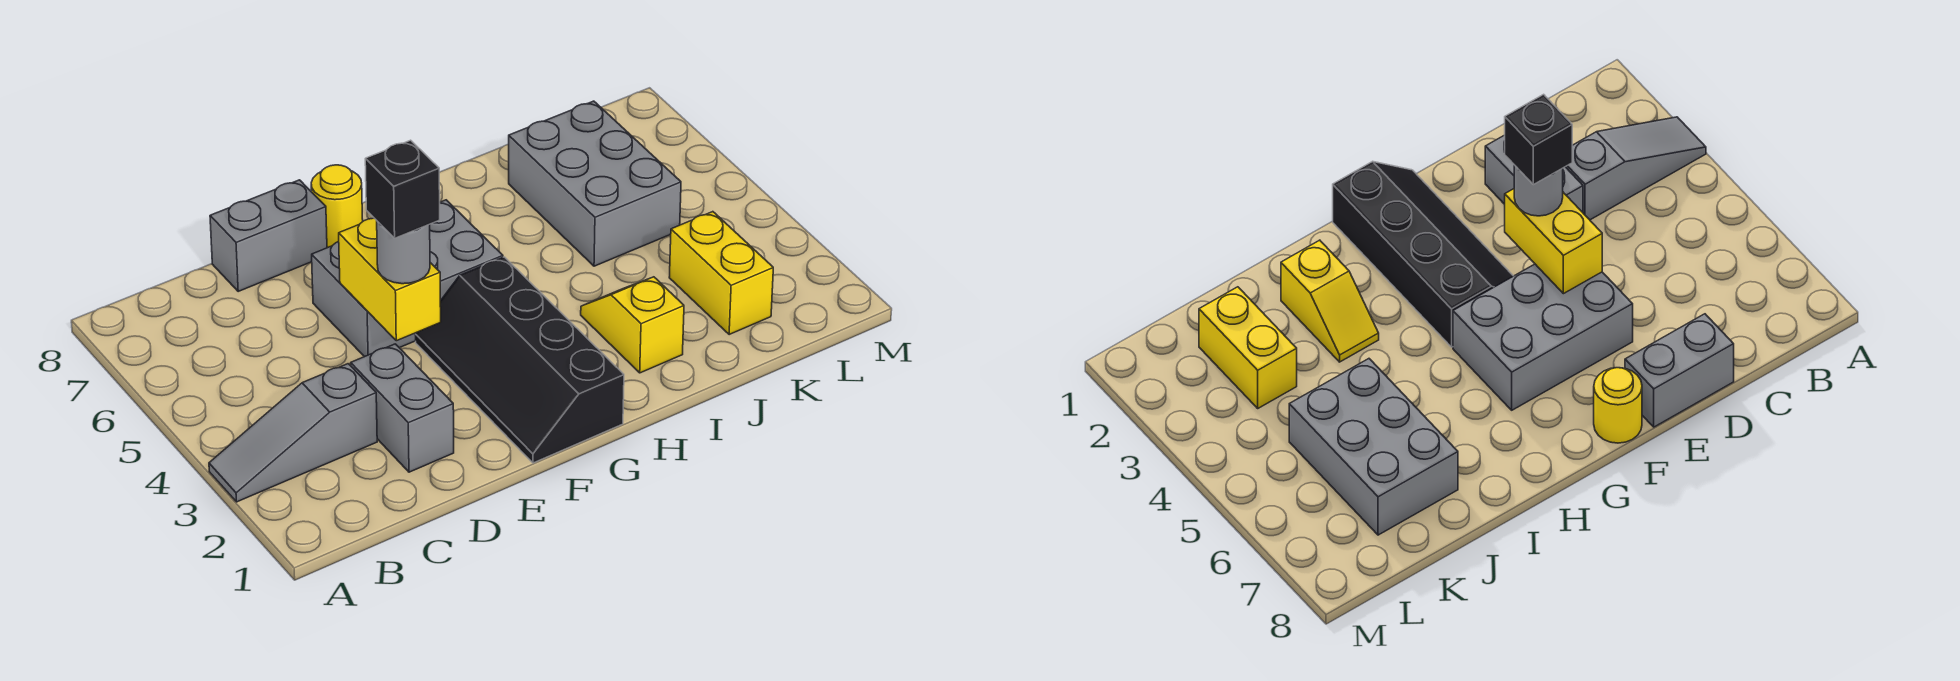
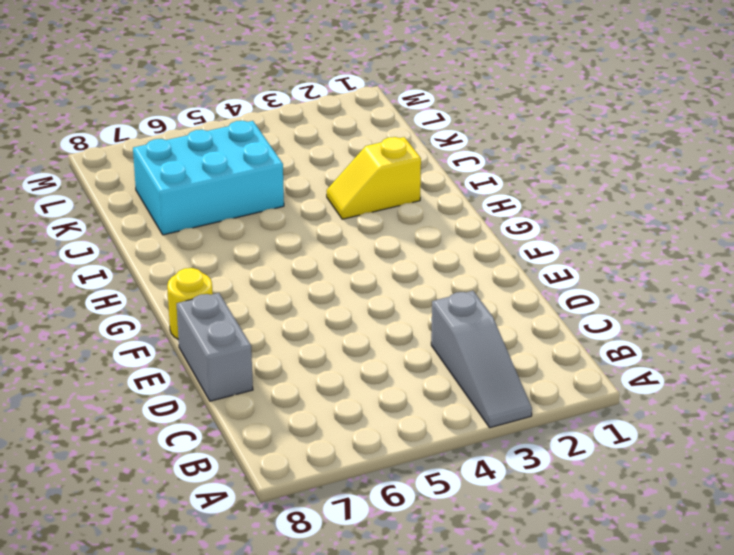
cyan brick J5:K7 level 1 -> grey brick J5:K7 level 1
none -> grey brick D2:D3 level 1
none -> grey brick E5:G6 level 1
none -> black slope F1:G4 level 1 top G

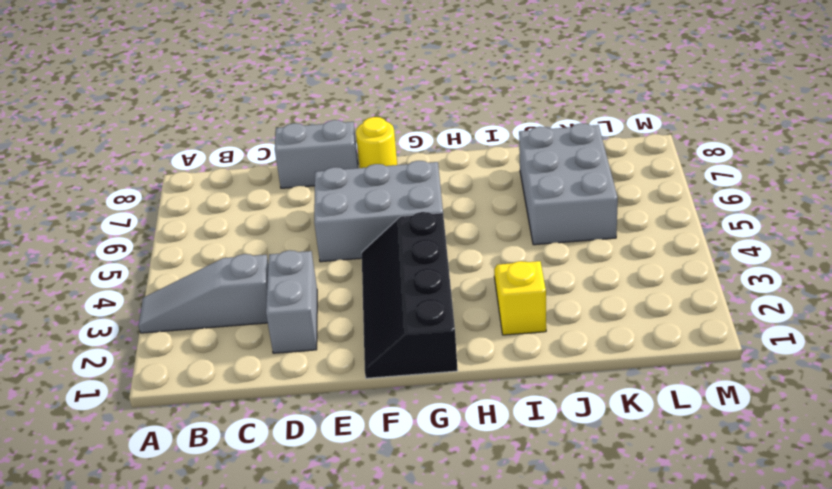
none -> yellow brick K2:K3 level 1
none -> yellow brick E4:E5 level 2
none -> grey round brick E4 level 3

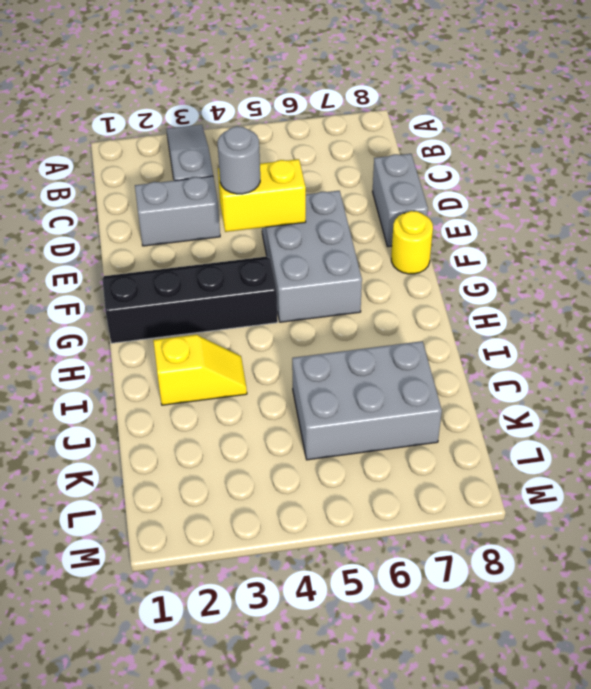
none -> yellow brick K2:K3 level 1
none -> black brick E4 level 4

